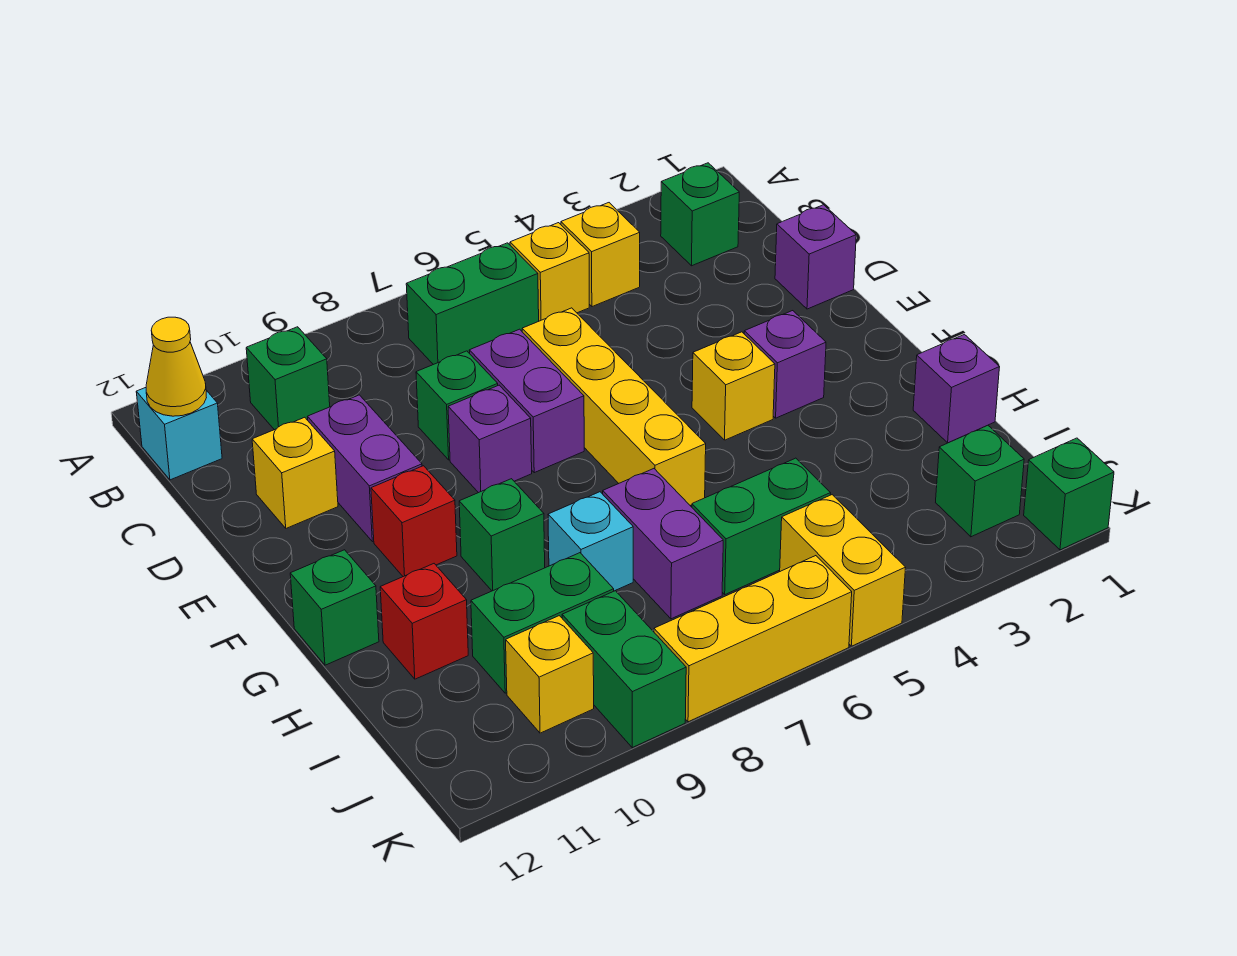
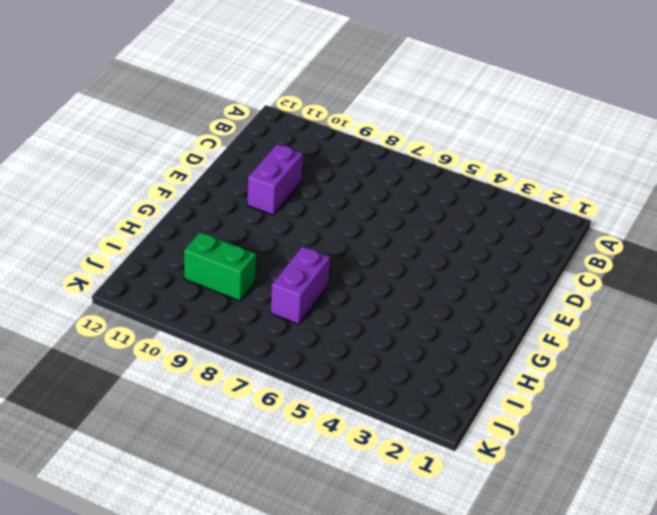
none -> green brick B2 level 1
none -> yellow brick B4 level 1
none -> yellow brick B5 level 1
none -> green brick B6:B7 level 1

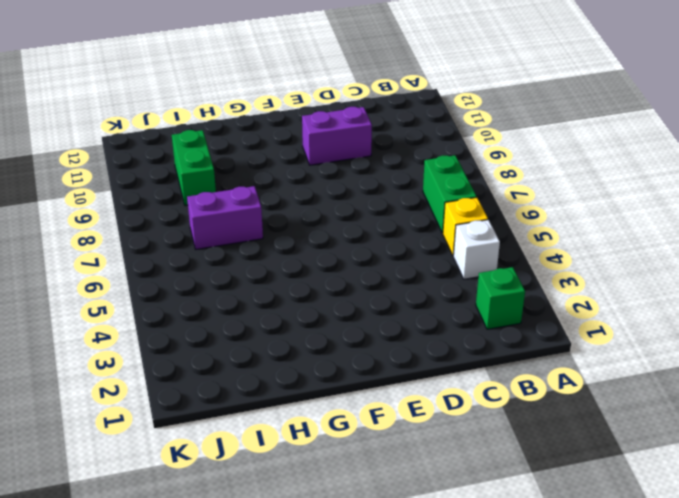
white brick B4 level 1 -> yellow brick B4 level 1
none -> green brick B10 level 1
none -> cyan brick B12 level 1
none -> purple brick D1 level 1
none -> yellow brick D6:G6 level 1

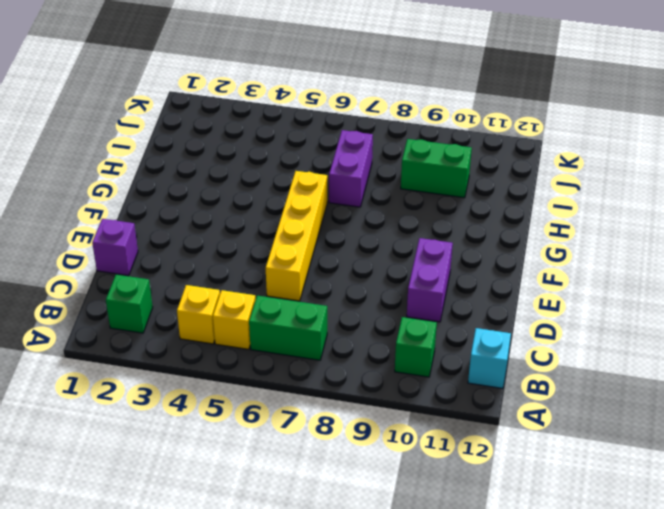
none -> purple brick D7:E7 level 1
none -> green brick D8 level 1
none -> yellow brick D11 level 1
none -> purple brick E8 level 1

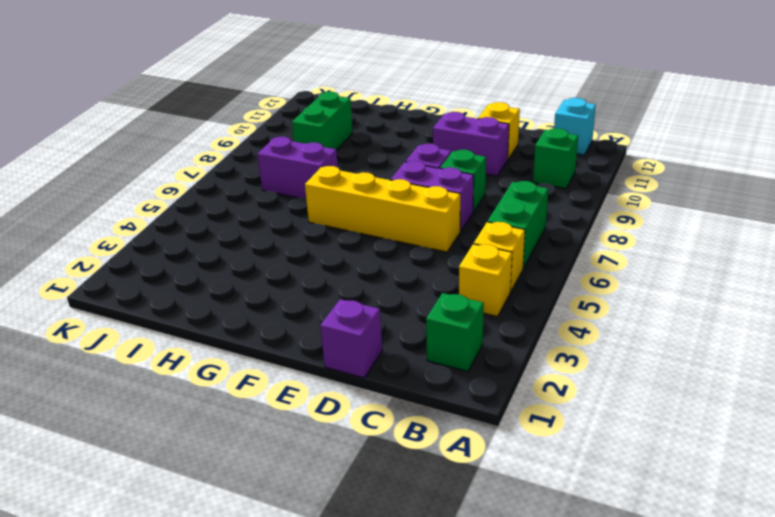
none -> purple brick F3 level 1
none -> yellow brick F4 level 1
none -> red brick F10 level 1
none -> green brick G9 level 1

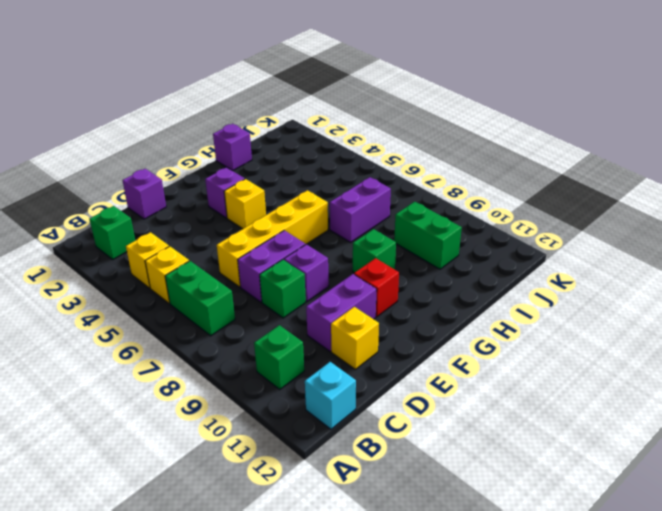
none -> green brick G12 level 1
none -> cyan brick H8 level 1
none -> red brick H11 level 1
none -> green brick I5:I6 level 1

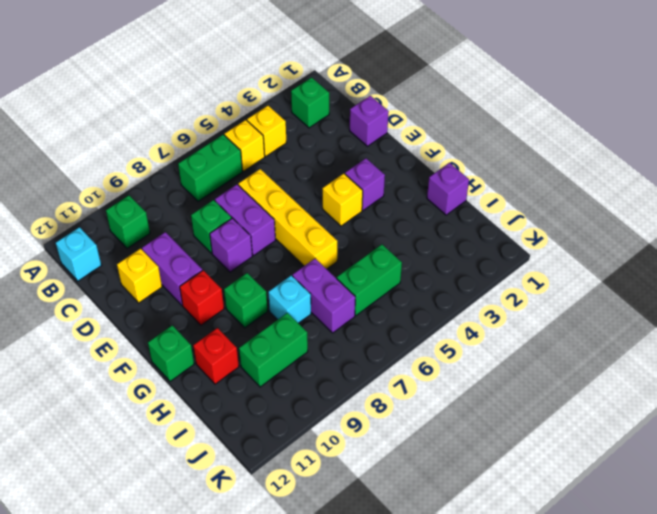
none -> green brick J2 level 1
none -> yellow brick J5:K5 level 1
none -> green brick J9:K9 level 1
none -> yellow brick J10 level 1

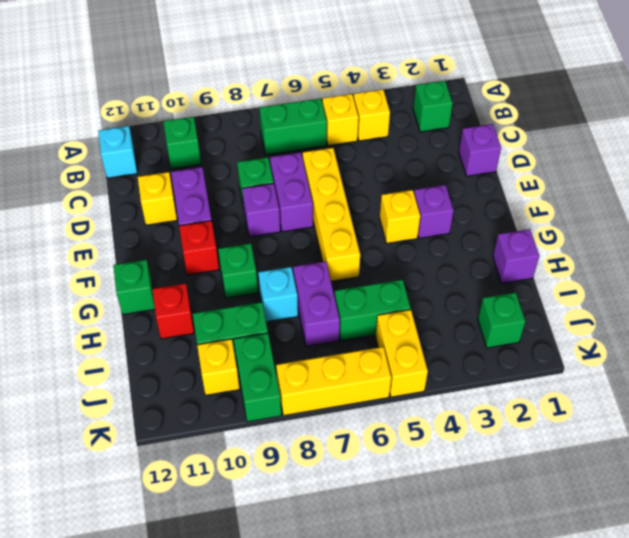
none -> green brick K1 level 1
none -> yellow cone B12 level 2

